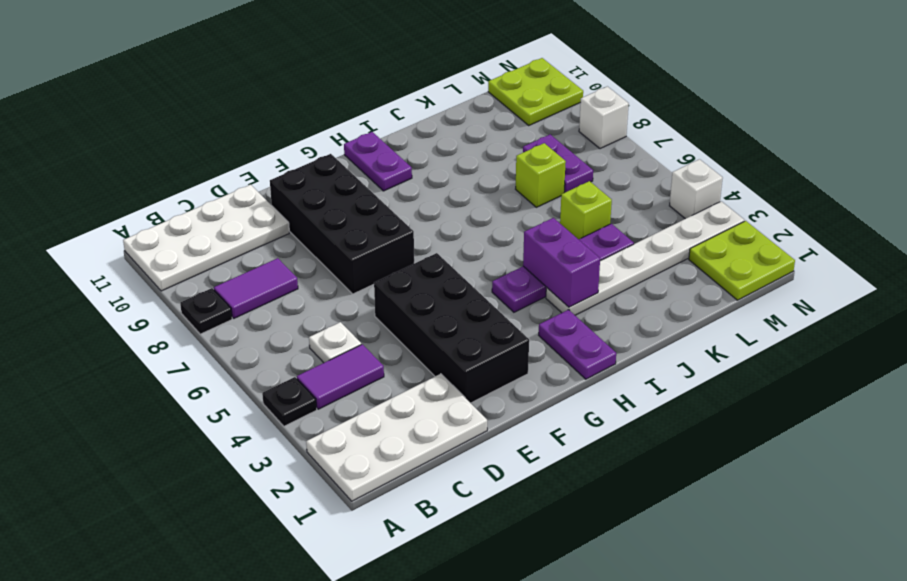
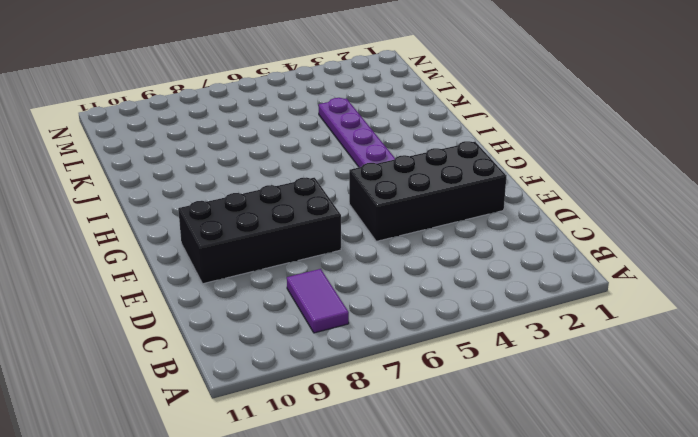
none -> white plate A1:D2 level 1
none -> black plate A4 level 1
none -> black plate A8 level 1

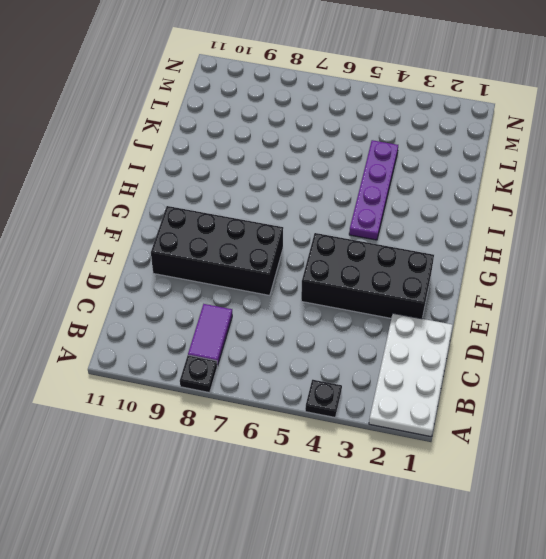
none -> white plate A10:D11 level 1
none -> purple tile B4:C4 level 1
none -> white plate C5 level 1

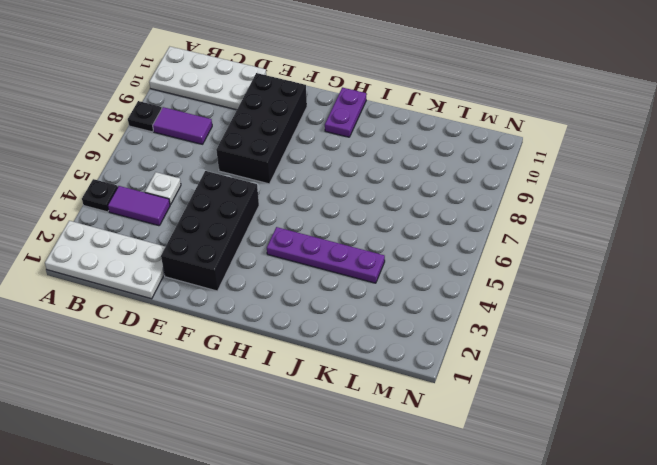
none -> purple plate H1:H2 level 1
none -> white plate I3:N3 level 1
none -> lime brick K5 level 1

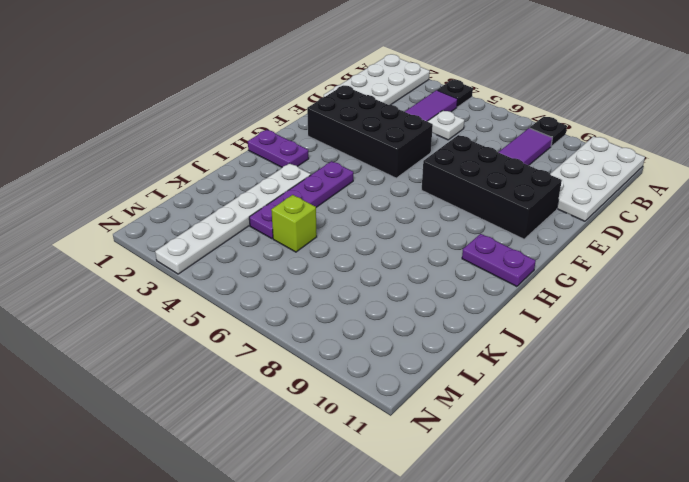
none -> lime brick K7 level 1
none -> purple plate L7:L8 level 1
none -> lime plate M1:N2 level 1

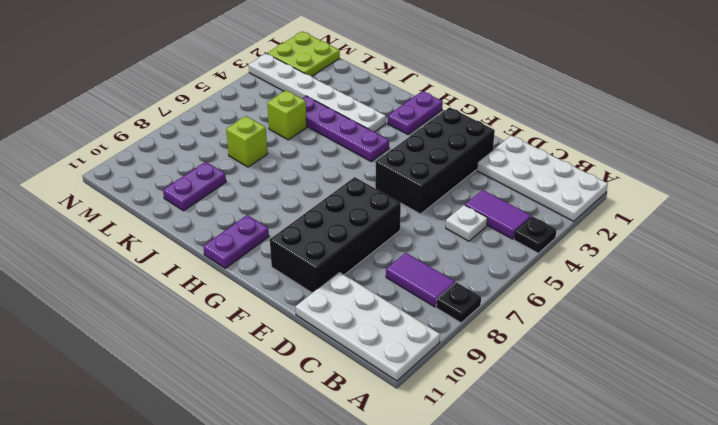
purple plate K9:K10 level 1 -> purple plate L7:L8 level 1
none -> lime plate M10:N11 level 1
none -> white brick N4 level 1
none -> white brick N8 level 1

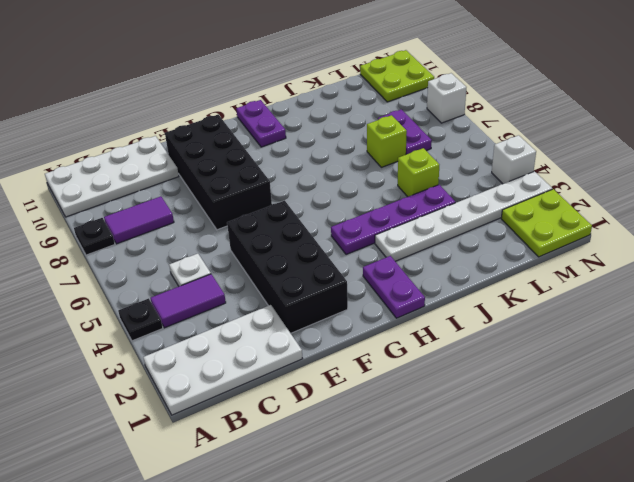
none -> purple brick I3:I4 level 2

